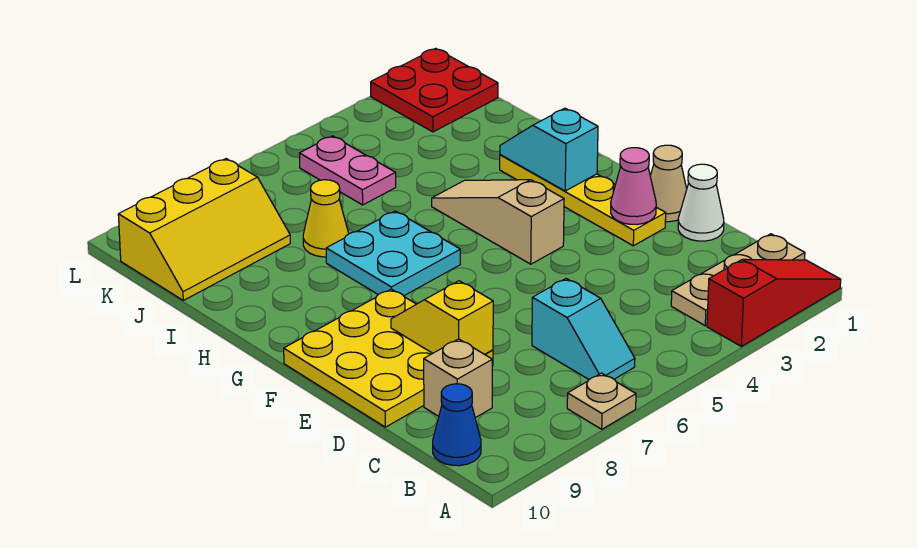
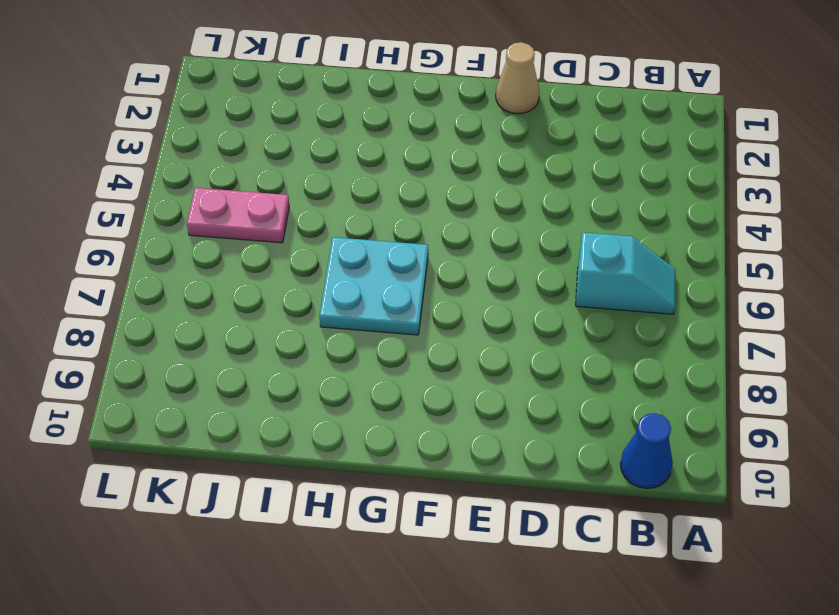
none -> red slope A1:A3 level 1 top 3
none -> tan plate A7 level 1
none -> tan plate B1:B3 level 1

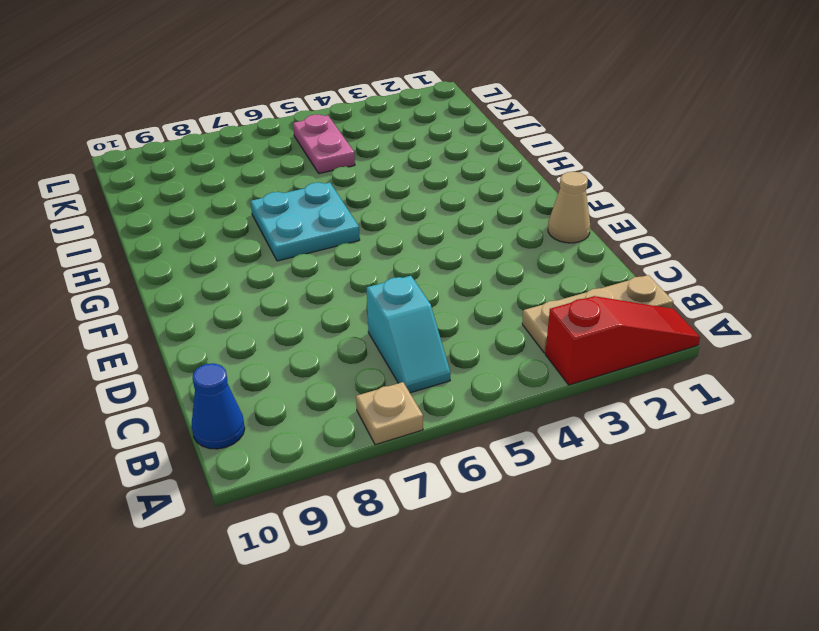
none -> tan brick C9 level 1
none -> white cone D1 level 1
none -> yellow plate D8:F10 level 1

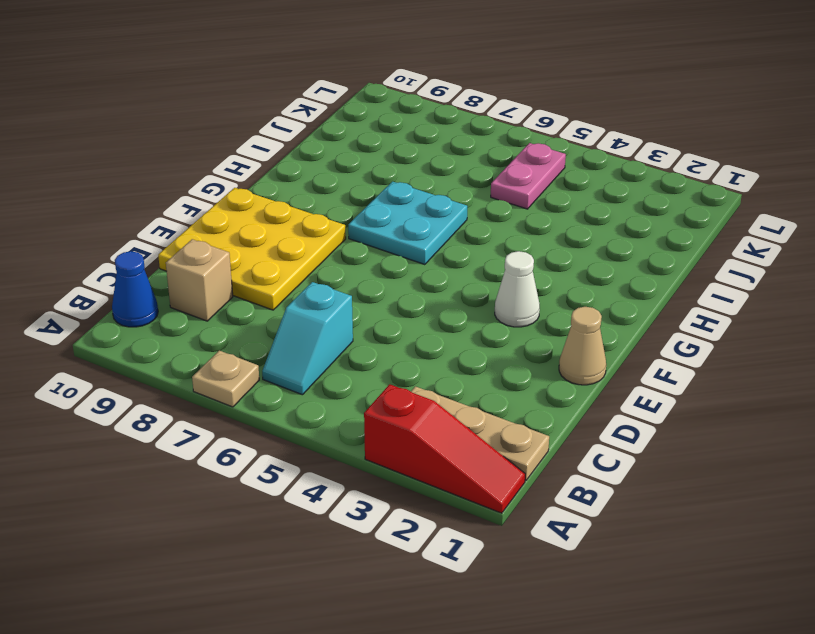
white cone F3 level 1 -> white cone D1 level 1
none -> yellow plate E2:H2 level 1
none -> tan slope F4:H4 level 1 top F
none -> yellow cone I7 level 1

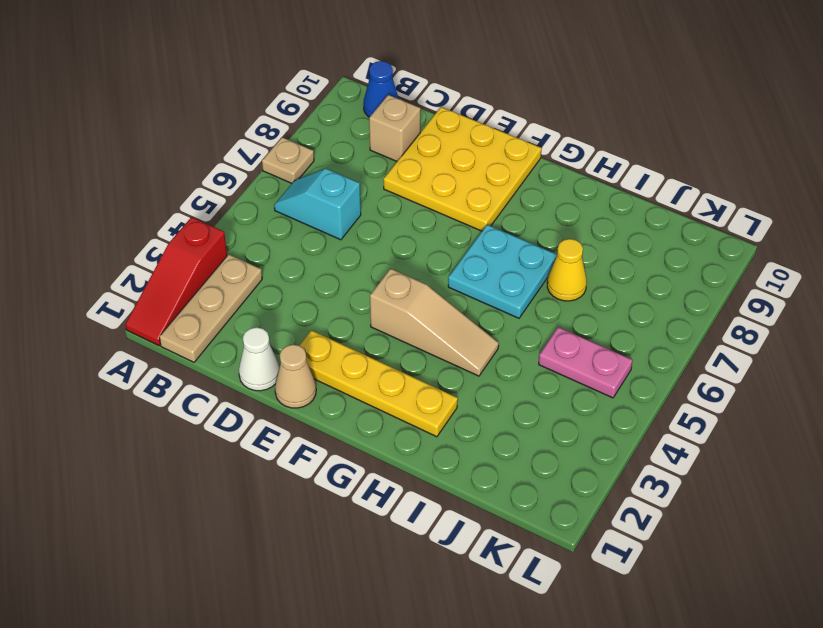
none -> yellow slope J8:K10 level 1 top K
none -> red plate K1:L2 level 1
none -> yellow slope D8:E8 level 2 top D

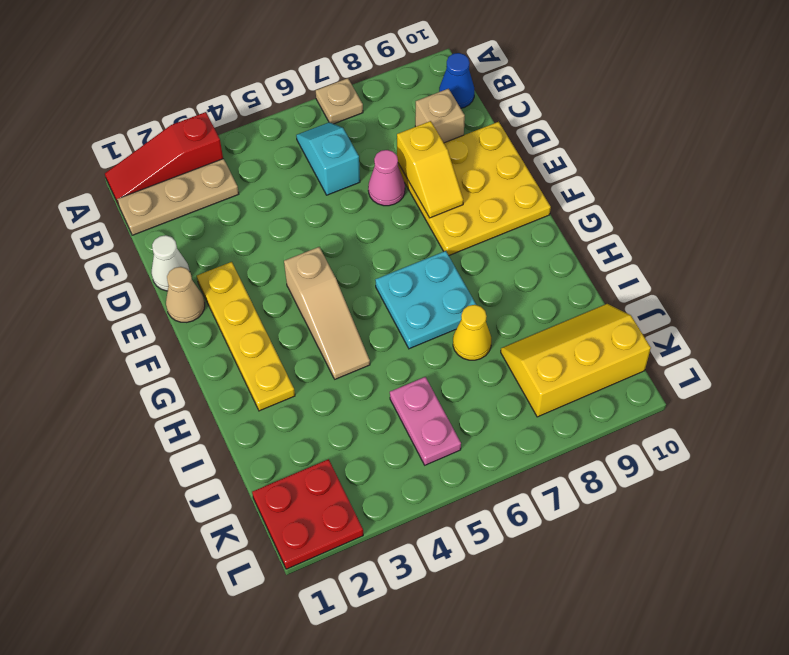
pink cone D7 level 1 -> pink cone E2 level 2
none -> cyan slope G2:H2 level 2 top G

